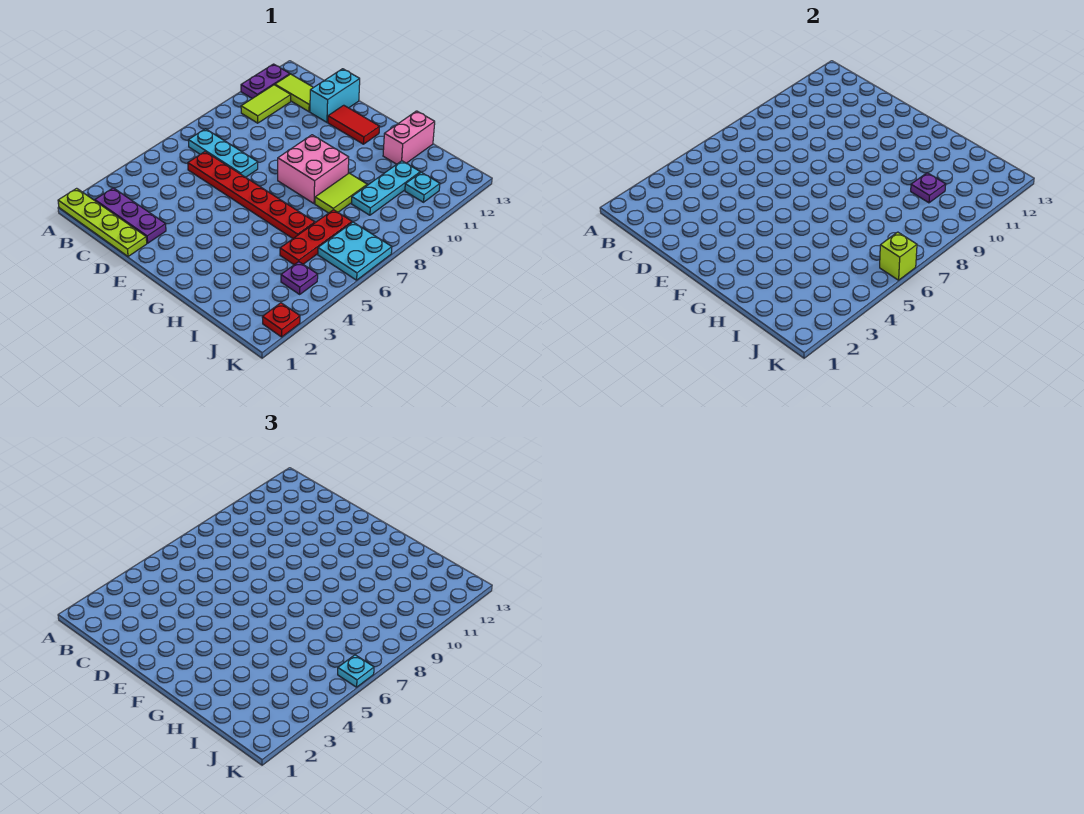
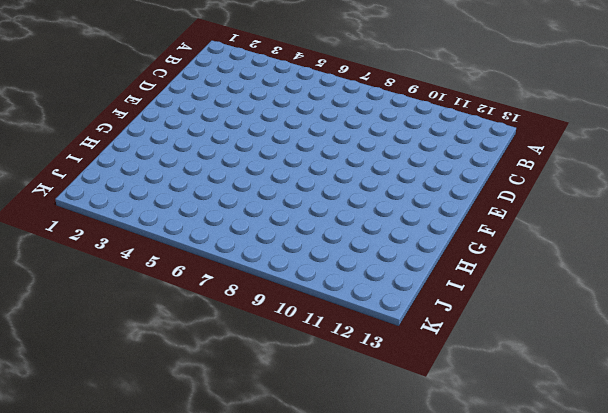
none -> lime plate A1:D1 level 1
none -> purple plate A11:A12 level 1
none -> purple plate B2:D2 level 1

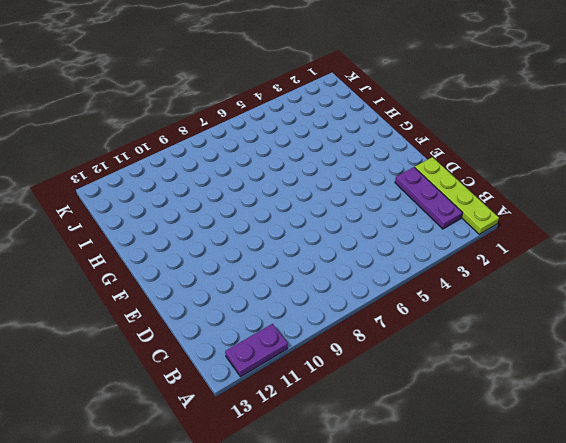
none -> cyan plate B7:D7 level 1
none -> lime tile B10:B11 level 1
none -> lime tile B12:C12 level 1

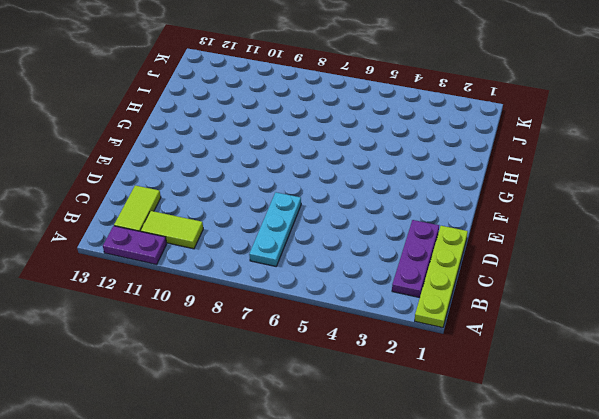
none -> red plate C6:H6 level 1
none -> cyan brick D12:D13 level 1
none -> red tile E12:F12 level 1

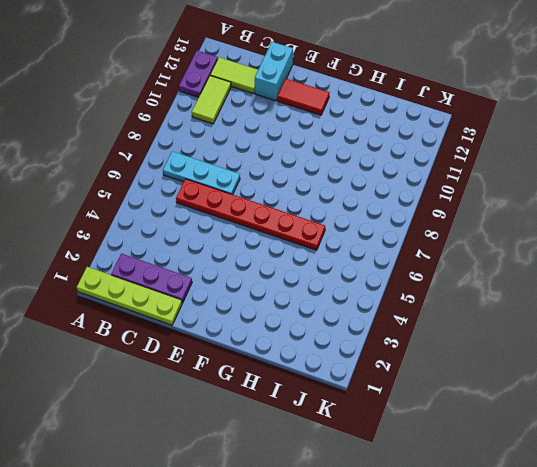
none -> pink brick F8:G9 level 1
none -> lime tile H8:H9 level 1
none -> pink brick H12:H13 level 1

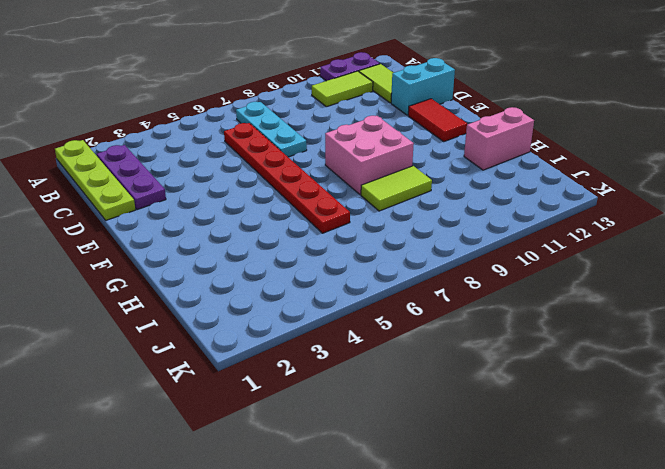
none -> red plate I5:I7 level 1
none -> cyan plate I9:I11 level 1
none -> purple plate J4 level 1

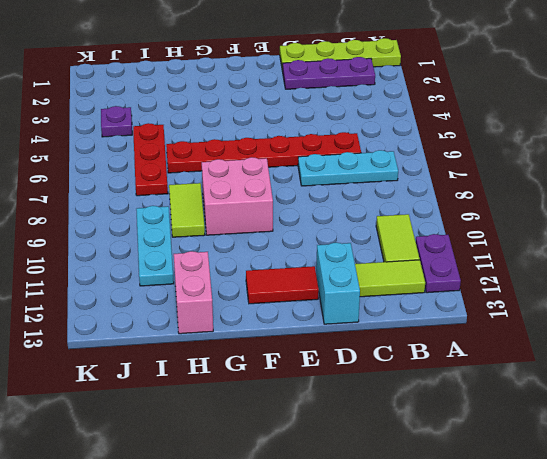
none -> cyan plate J6:K7 level 1
none -> cyan plate J11 level 1
none -> red plate K2 level 1

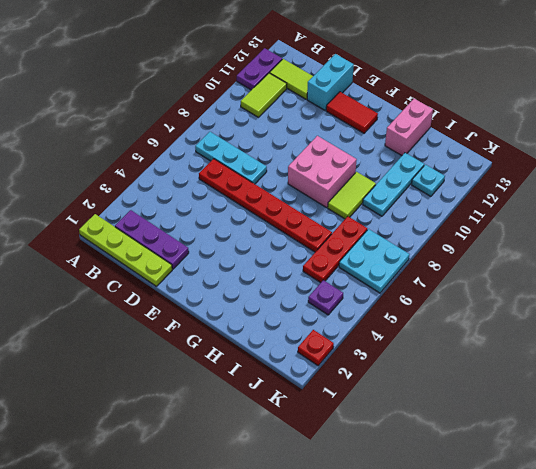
none -> purple plate I10 level 2
none -> lime brick K6 level 2
none -> cyan plate K6 level 3

